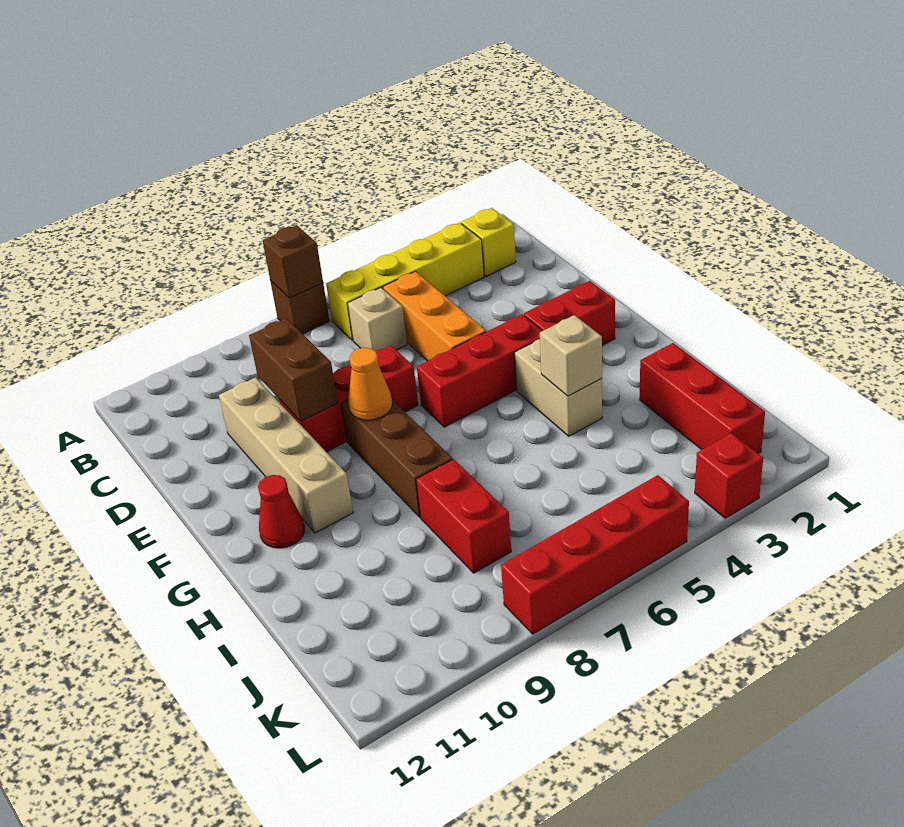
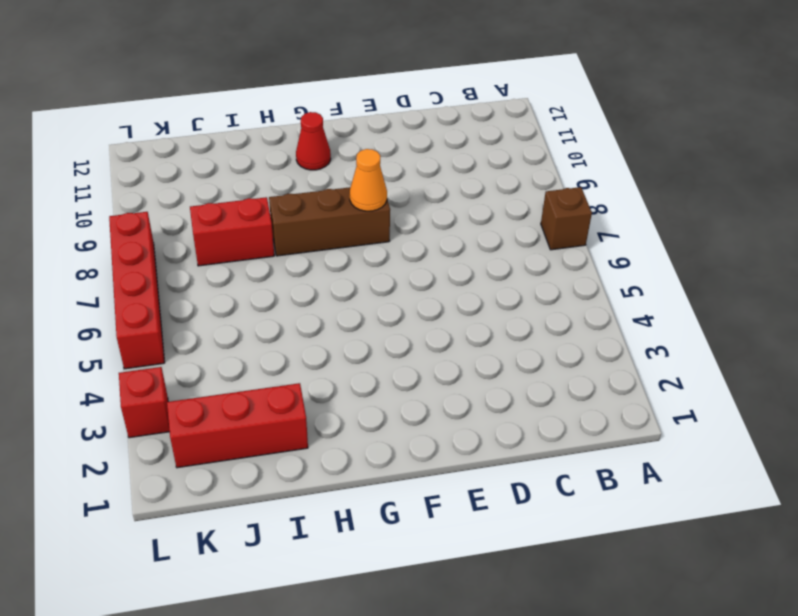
none -> yellow brick B2 level 1
none -> yellow brick B3:B6 level 1
none -> orange brick C5:E5 level 1

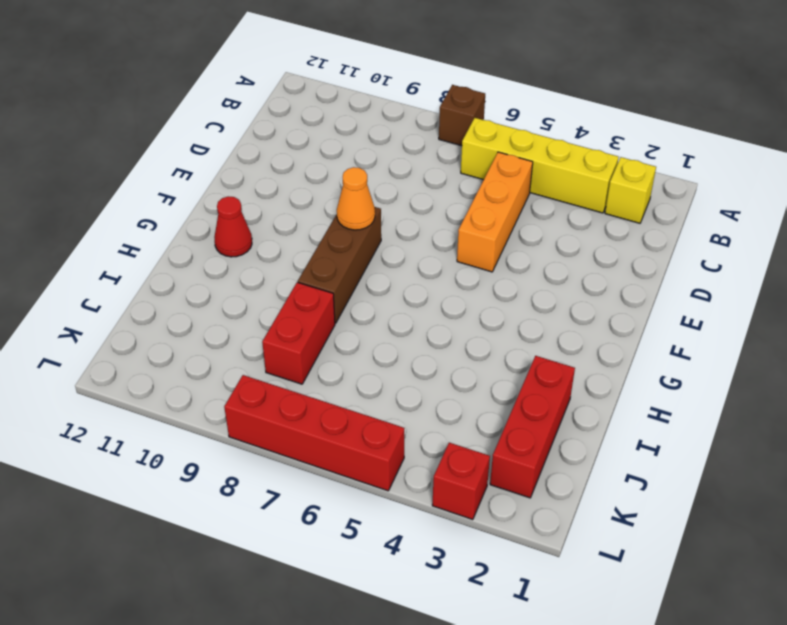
none -> tan brick C6 level 1
none -> tan brick D10:G10 level 1
none -> red brick E7:E9 level 1

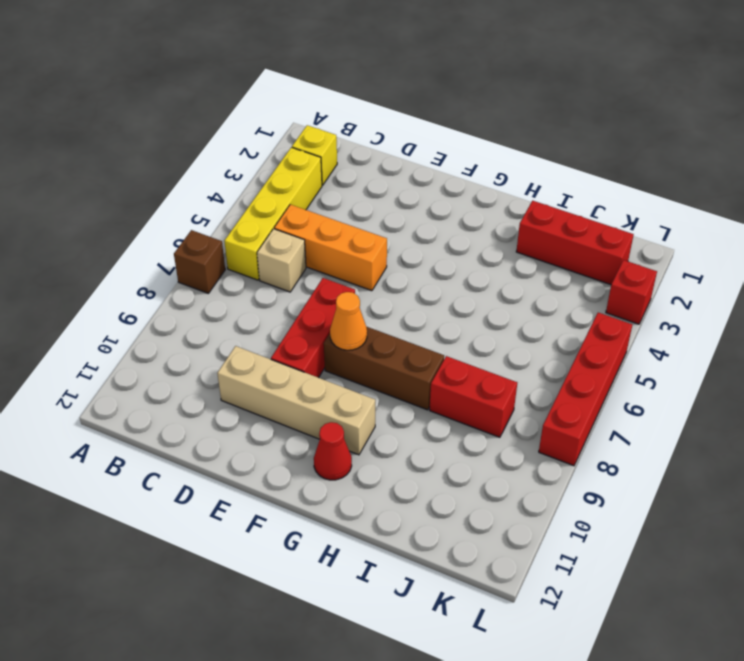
none -> red brick F2:F3 level 1
none -> red brick F4:F6 level 1
none -> tan brick G4:H4 level 1

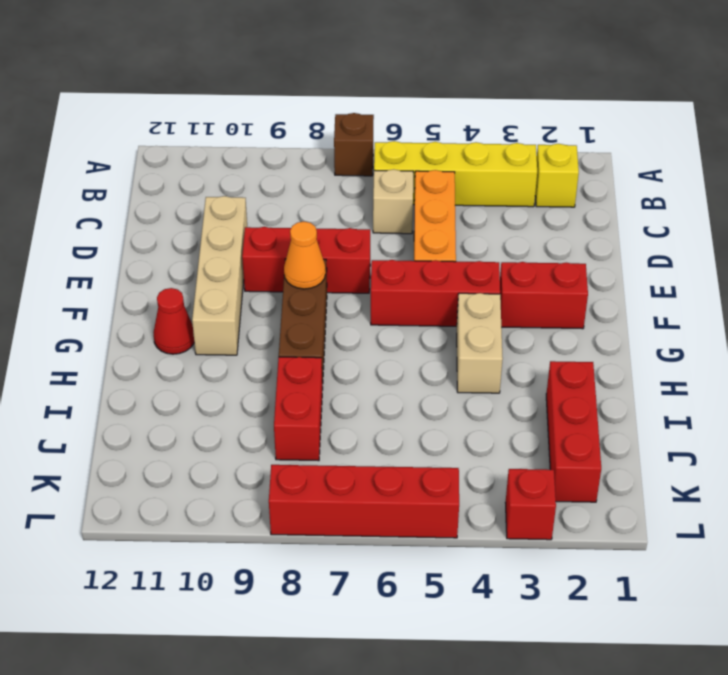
none -> brown brick A7 level 2
none -> brown brick D9:E9 level 2
none -> tan brick H4 level 2

